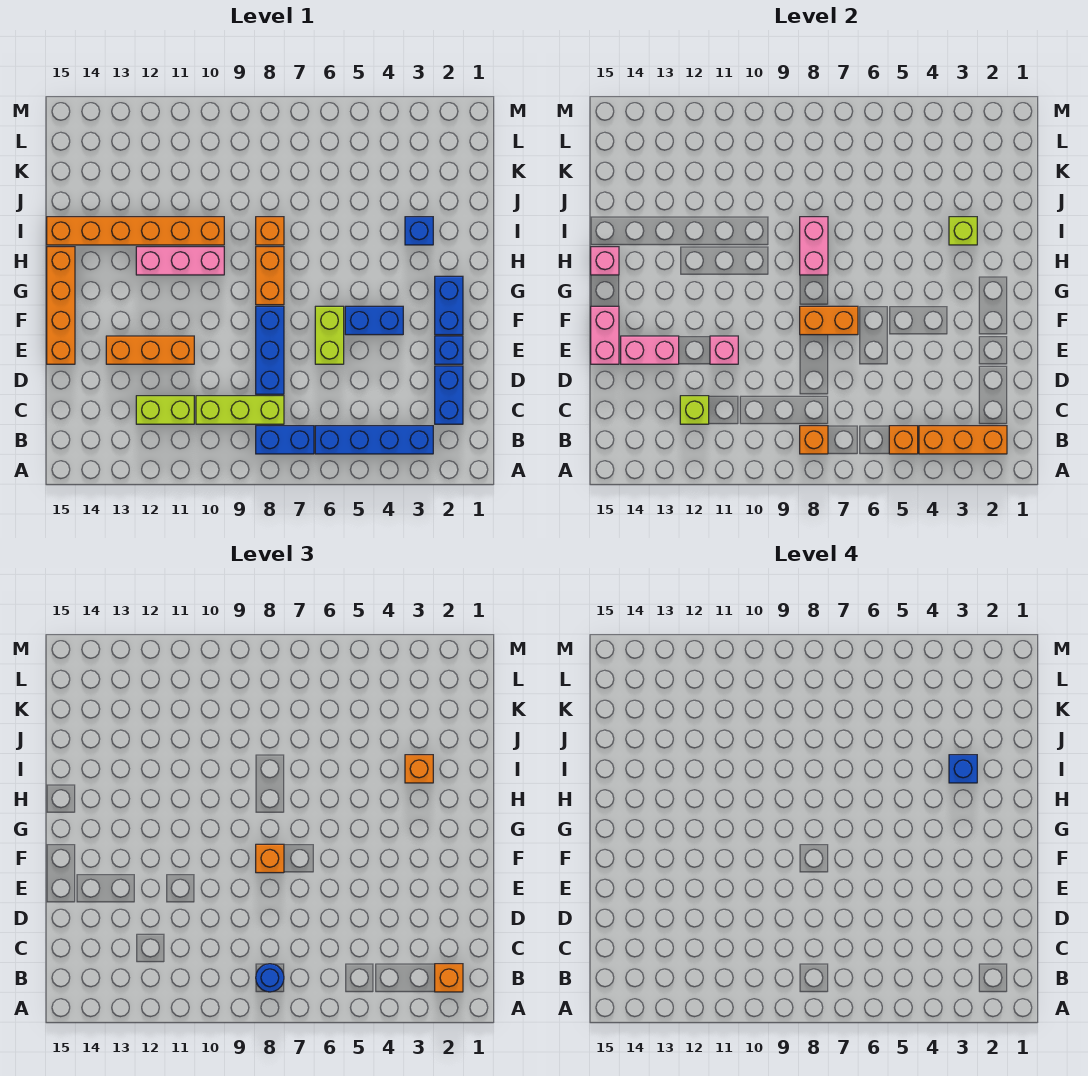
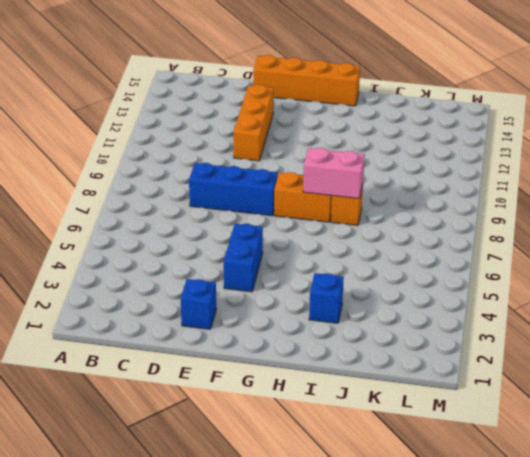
none -> blue brick B3:B6 level 1
none -> blue brick B7:B8 level 1
none -> blue brick C2:D2 level 1
none -> lime brick C8:C10 level 1

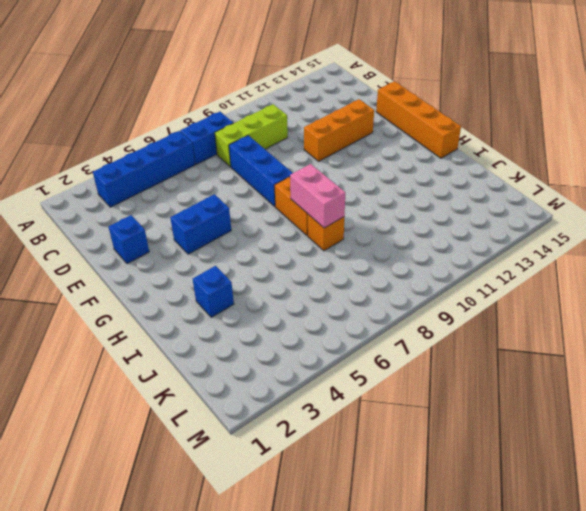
none -> blue brick C2:D2 level 1
none -> lime brick C11:C12 level 1
none -> lime brick E6:F6 level 1
none -> blue brick F2:G2 level 1

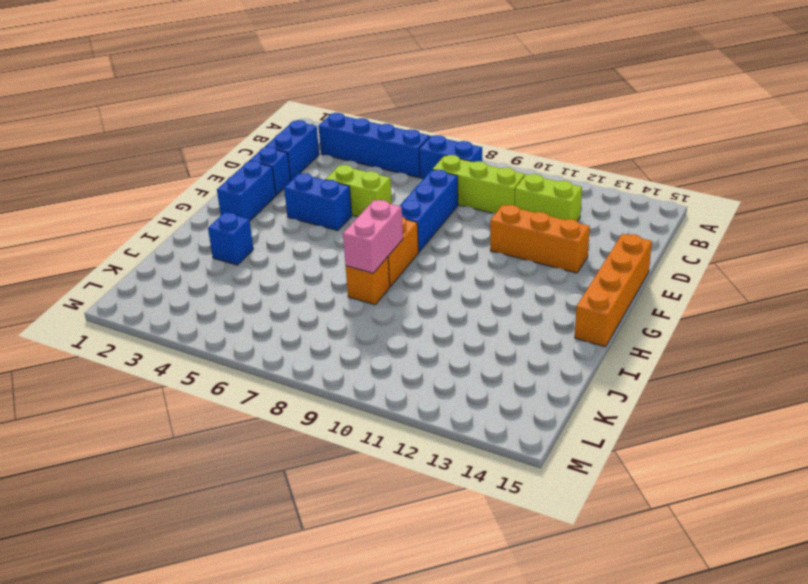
lime brick E5:E6 level 1 -> lime brick E6:F6 level 1
none -> pink brick H10:H12 level 1
none -> orange brick I10:I15 level 1
none -> orange brick B2:B4 level 2
none -> orange brick B5 level 2

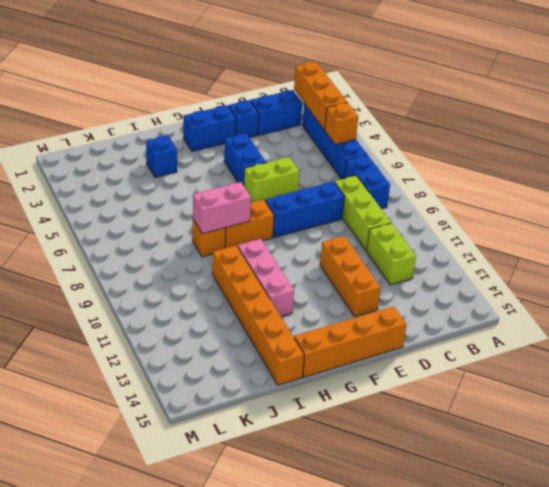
none -> orange brick B8 level 2
none -> lime brick C12 level 2
none -> pink brick E11 level 2
none -> pink brick E13:E14 level 2

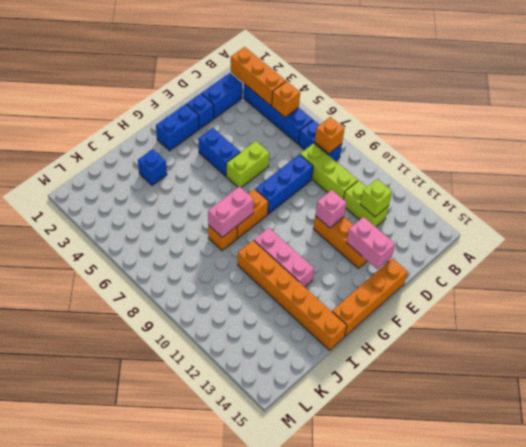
none -> pink brick E15:F15 level 2
none -> orange brick F7:F8 level 2
none -> pink brick H15 level 2
none -> lime brick I3 level 2

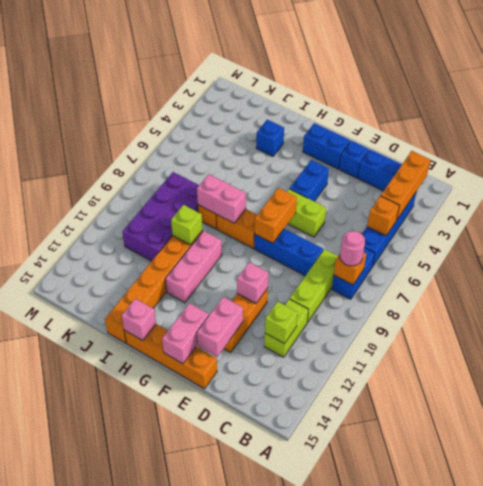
pink round brick B8 level 3 -> blue round brick B8 level 3
pink brick F14:F15 level 2 -> pink brick E15:F15 level 2
lime brick I10 level 2 -> lime brick I3 level 2
purple brick J8:K11 level 1 -> none
none -> orange brick B2 level 3
none -> orange brick F8 level 3
none -> orange brick I3 level 3
none -> blue brick I3 level 4

